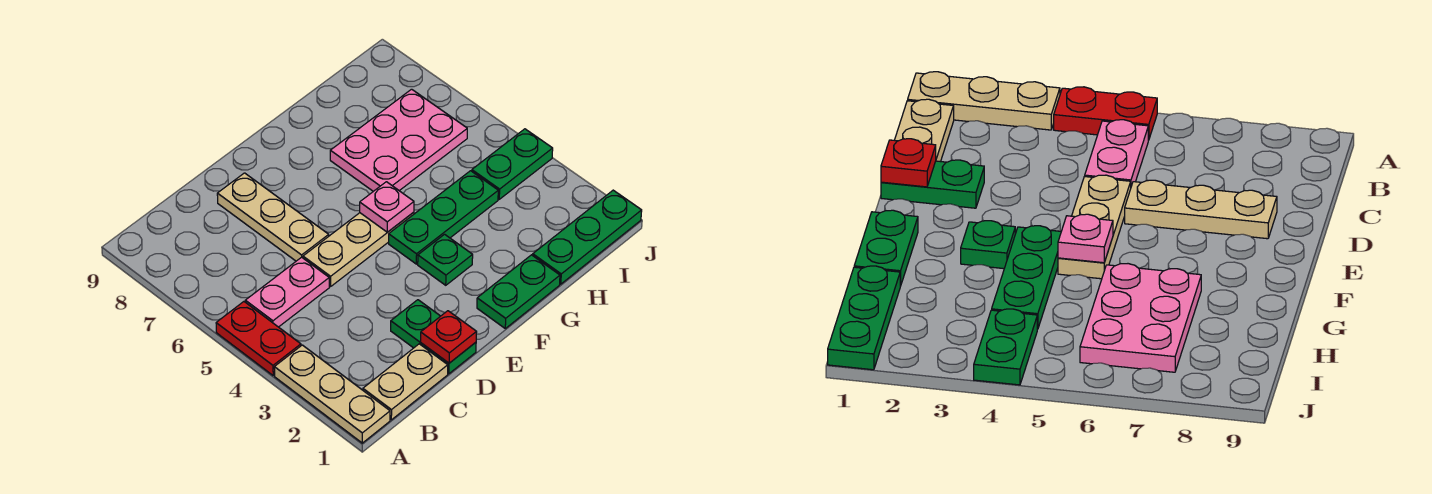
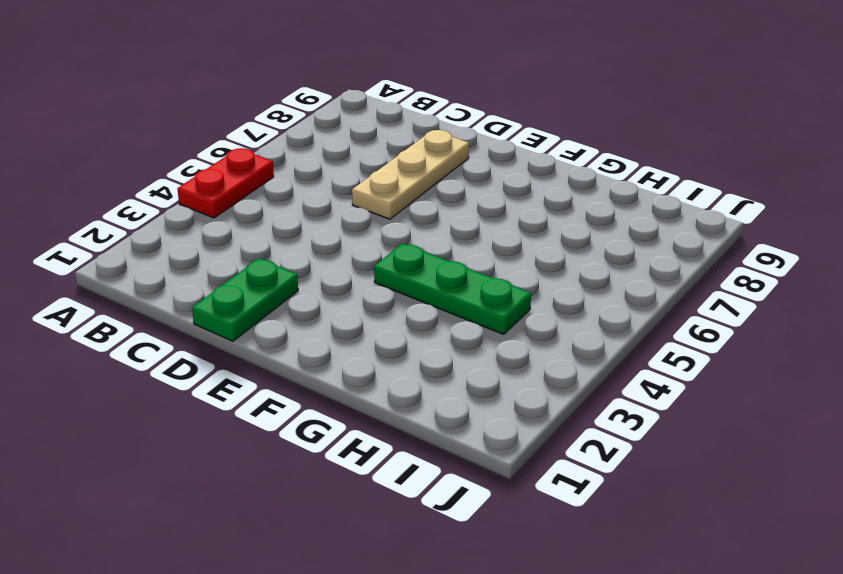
none -> tan plate A1:A3 level 1
none -> tan plate B1:C1 level 1
none -> pink plate B5:C5 level 1

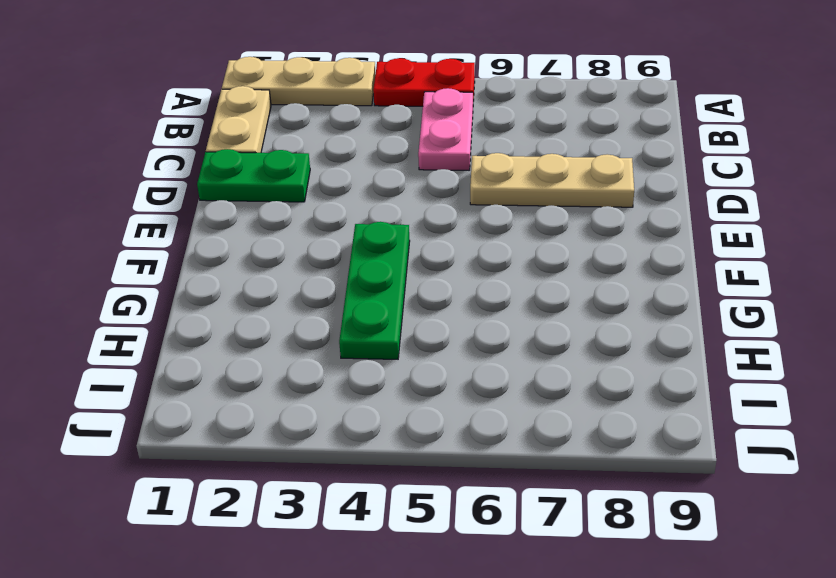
none -> tan plate D5:F5 level 1
none -> green plate F1:G1 level 1
none -> green plate F3 level 1

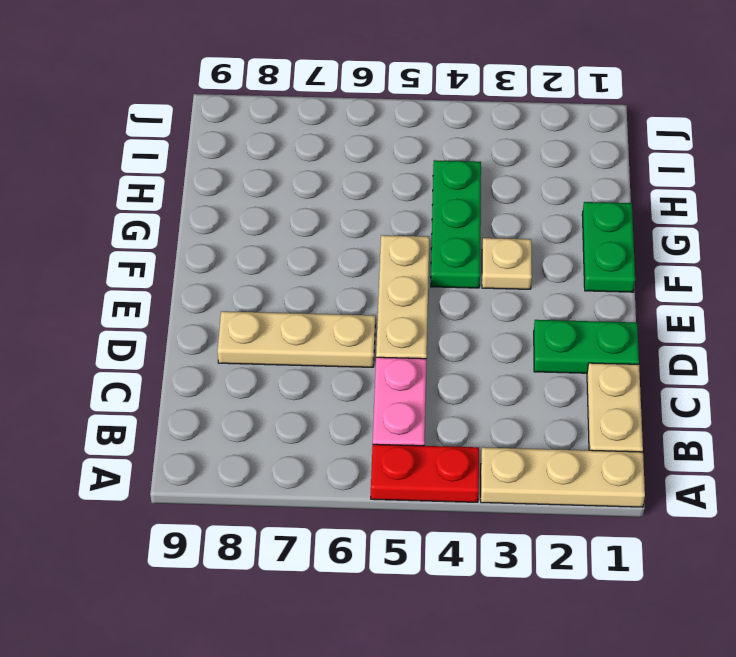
tan plate F3 level 1 -> green plate F3 level 1
none -> pink plate G6:I7 level 1
none -> green plate H1:J1 level 1
none -> green plate I4:J4 level 1

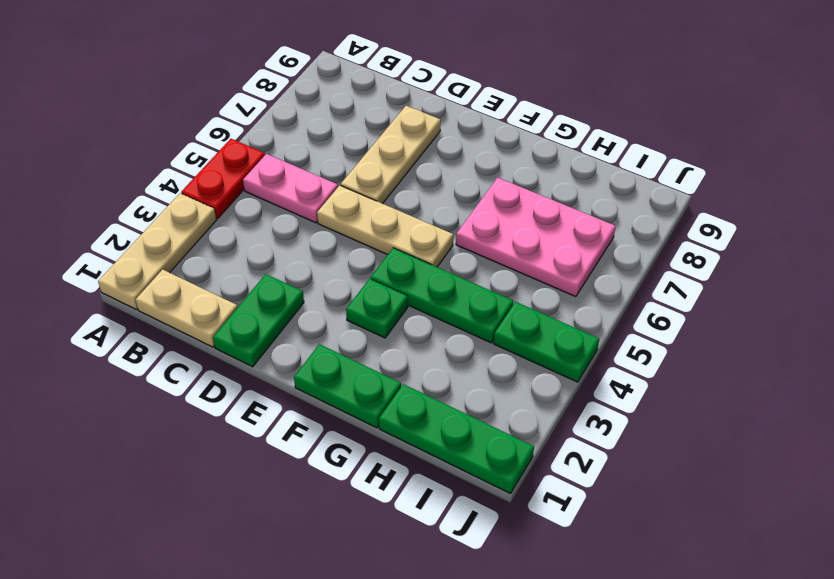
none -> red plate D1 level 2
none -> pink plate F5 level 2

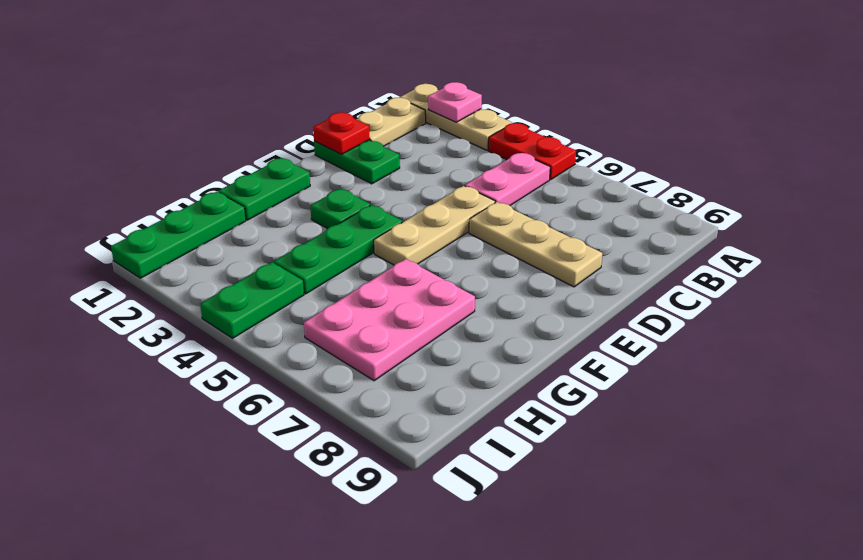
pink plate A2 level 2 -> pink plate F5 level 2

